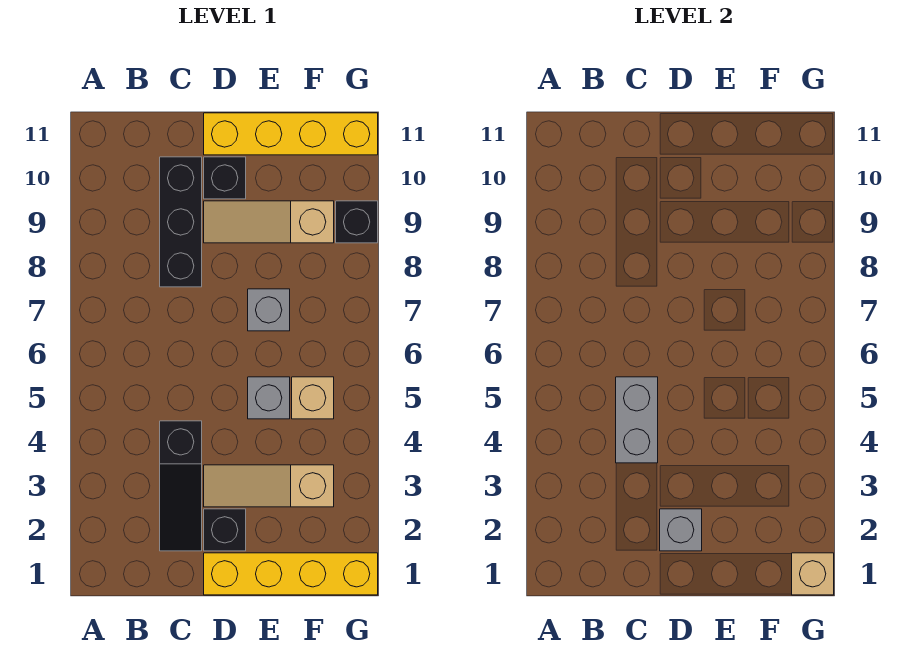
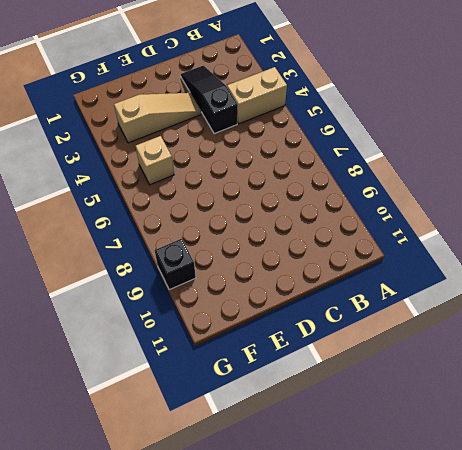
tan brick A4:B4 level 1 -> none
none -> black brick C8:C10 level 1
none -> yellow brick D1:G1 level 1
none -> black brick D2 level 1

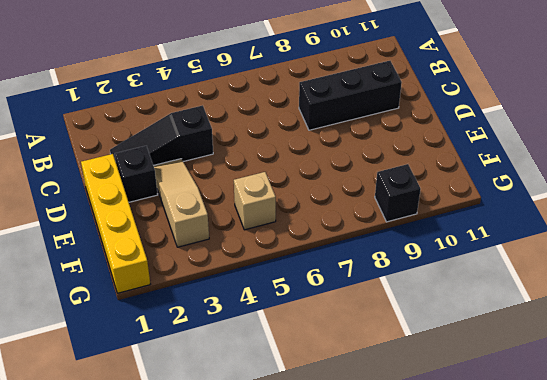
none -> tan slope D9:F9 level 1 top F
none -> black brick D10 level 1
none -> yellow brick D11:G11 level 1

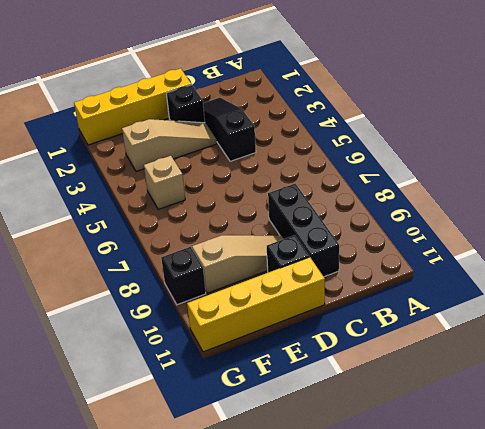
none -> grey brick E5 level 1
none -> grey brick E7 level 1
none -> grey brick C4:C5 level 2

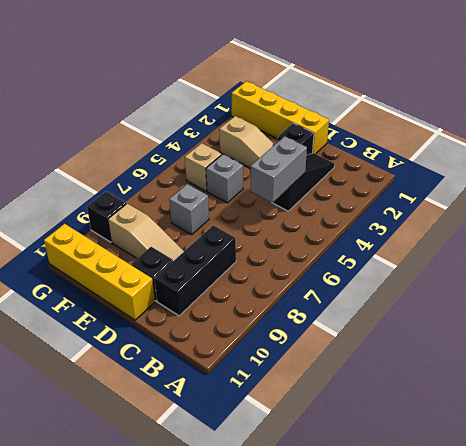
none -> grey brick D2 level 2
none -> tan brick G1 level 2

